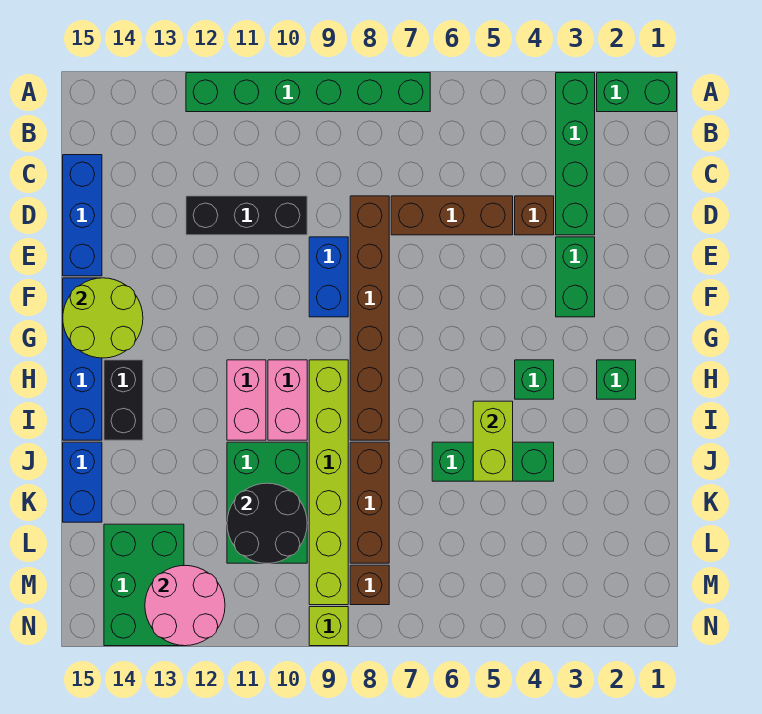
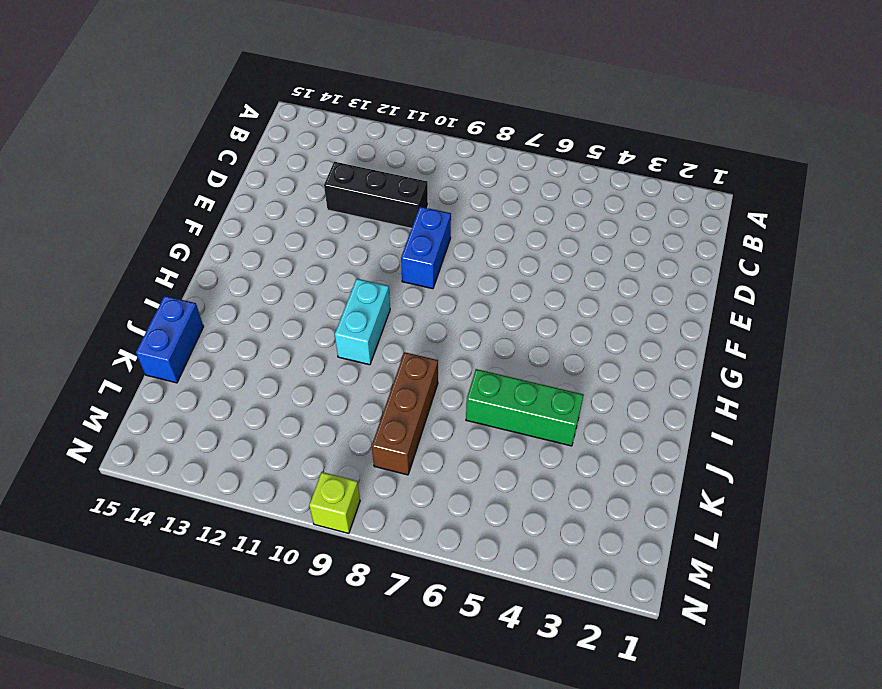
cyan brick H10:I10 level 1 -> pink brick H10:I10 level 1
none -> green brick A1:A2 level 1
none -> green brick A3:D3 level 1
none -> green brick A7:A12 level 1

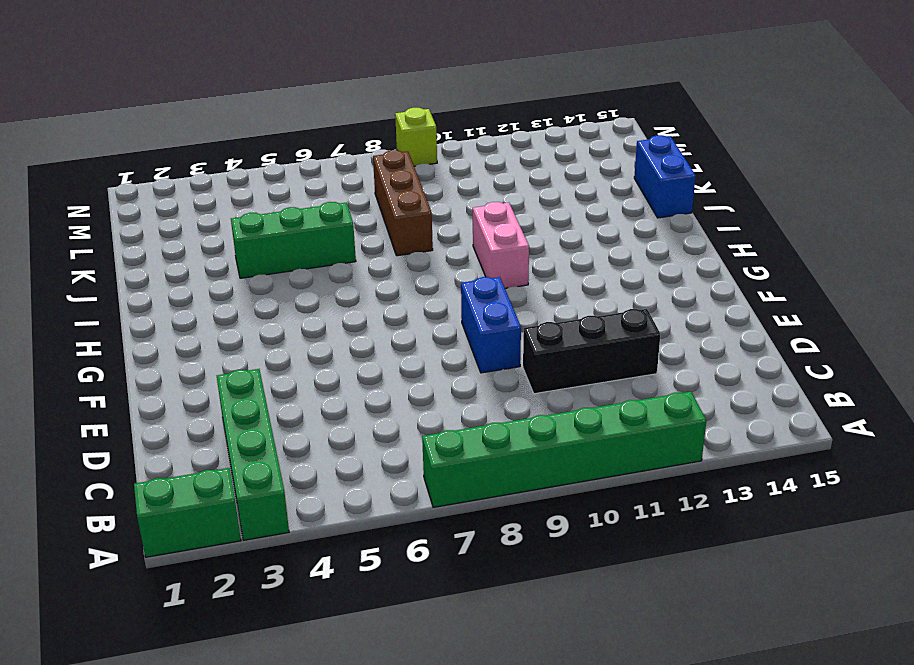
none -> blue brick C15:E15 level 1
none -> brown brick D4 level 1
none -> brown brick D5:D7 level 1

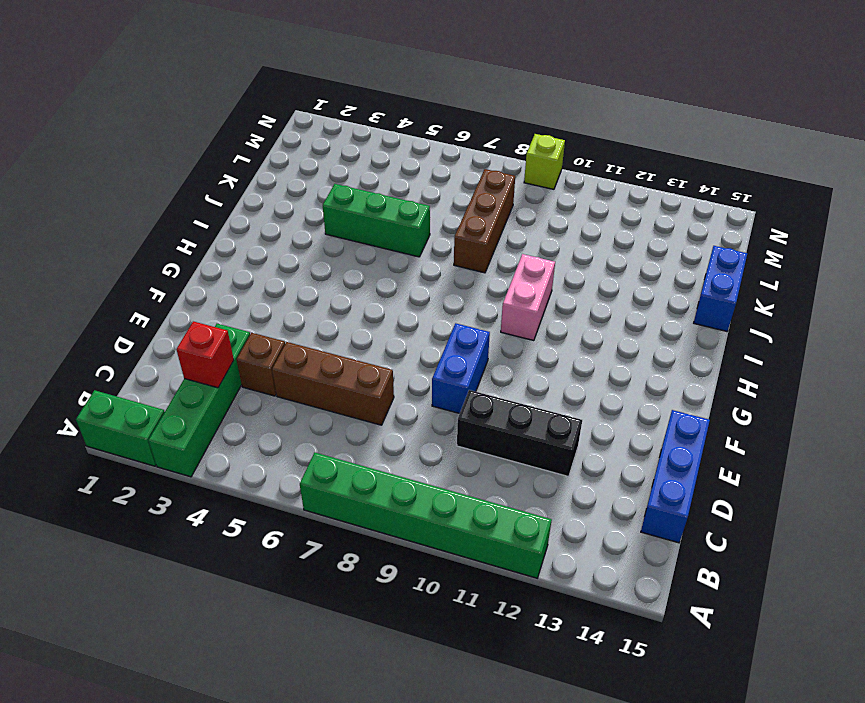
red brick C3 level 2 -> none
none -> brown brick D8:I8 level 1
none -> green brick E3:F3 level 1
none -> blue brick F15:I15 level 1

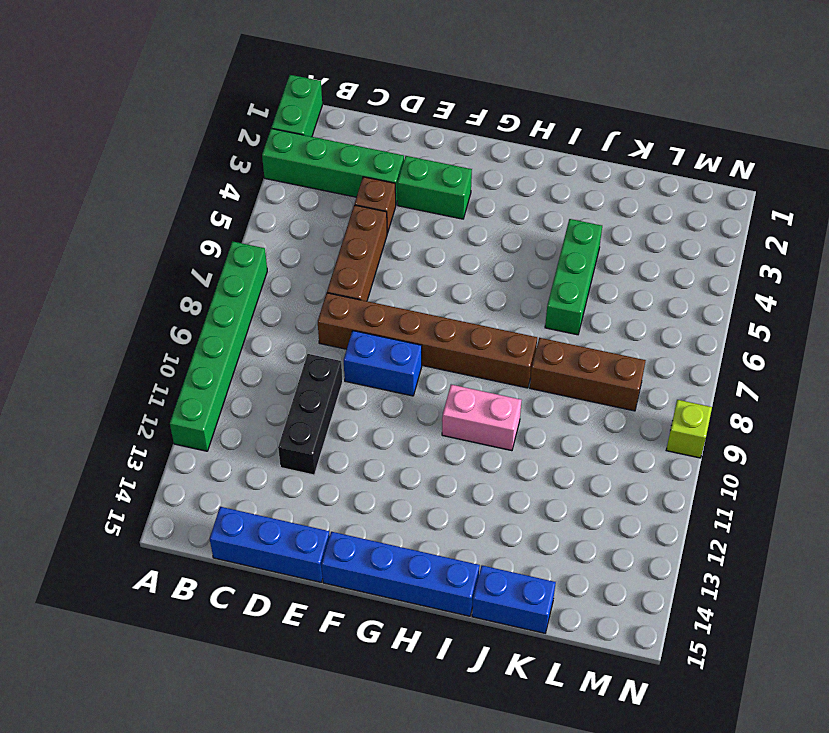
none -> green brick H2 level 1
none -> green brick H4 level 1
none -> lime brick H9:M9 level 1

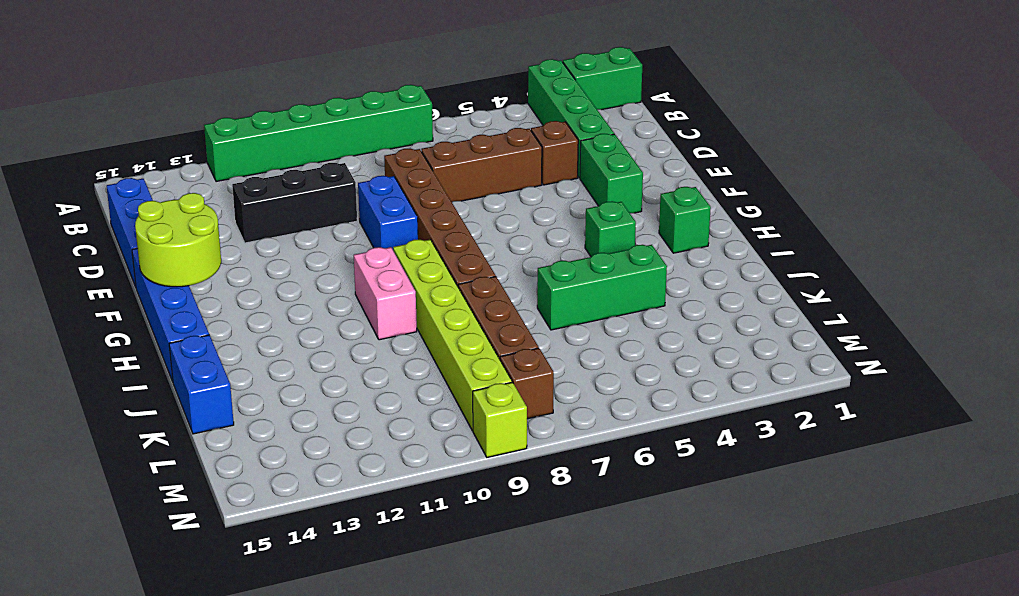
none -> pink brick H11:I11 level 1
none -> black brick H14:I14 level 1
none -> green brick J10:L11 level 1

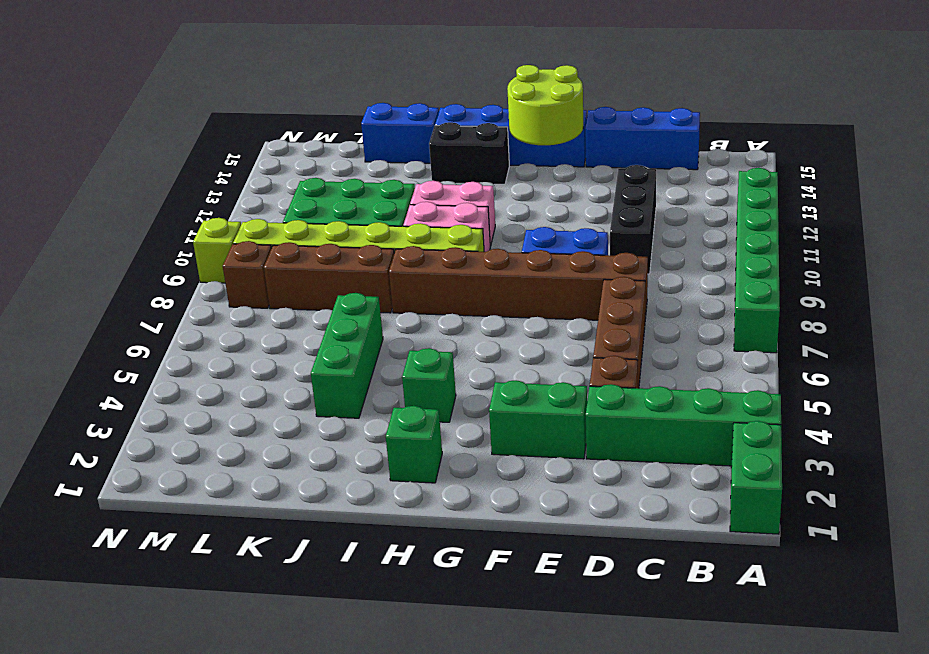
none -> green brick L13:N14 level 1
none -> lime brick I5:J5 level 2
none -> black round brick K10:L11 level 2

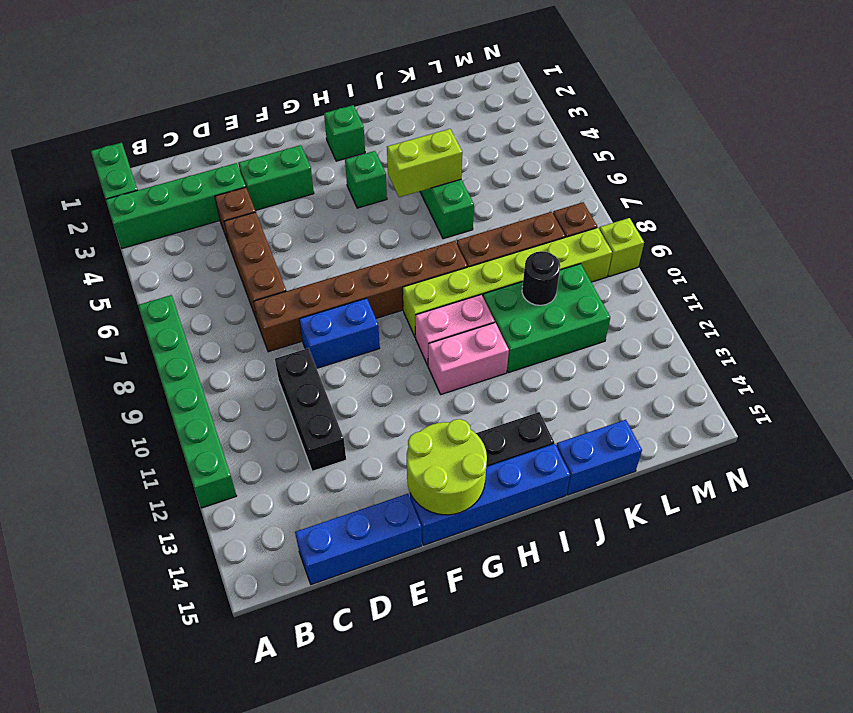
black round brick K10 level 2 -> black round brick K10:L11 level 2
none -> green brick L13:N14 level 1
none -> pink round brick M12:N13 level 2

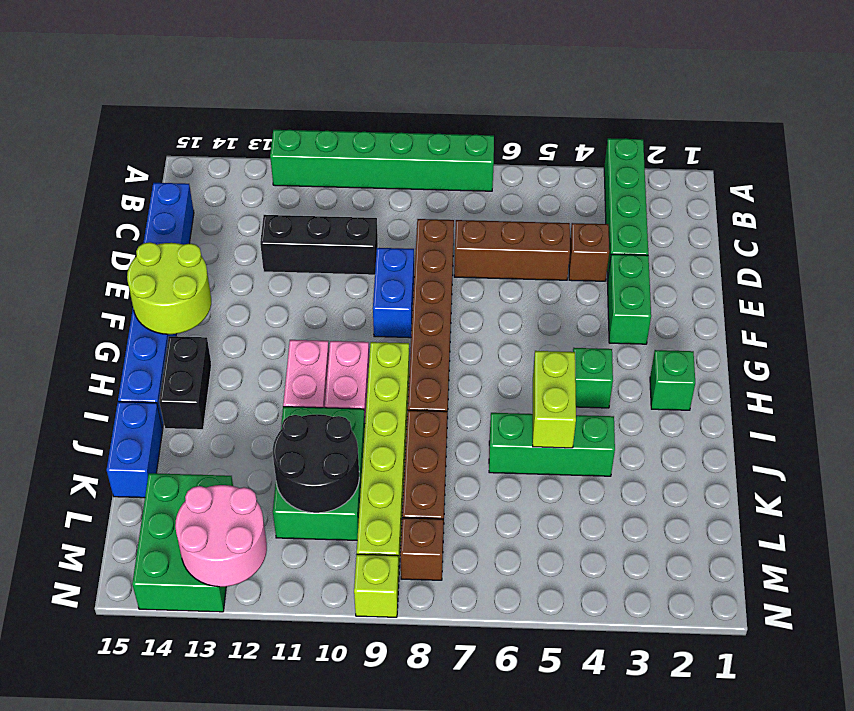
none -> green brick A1:A2 level 1

